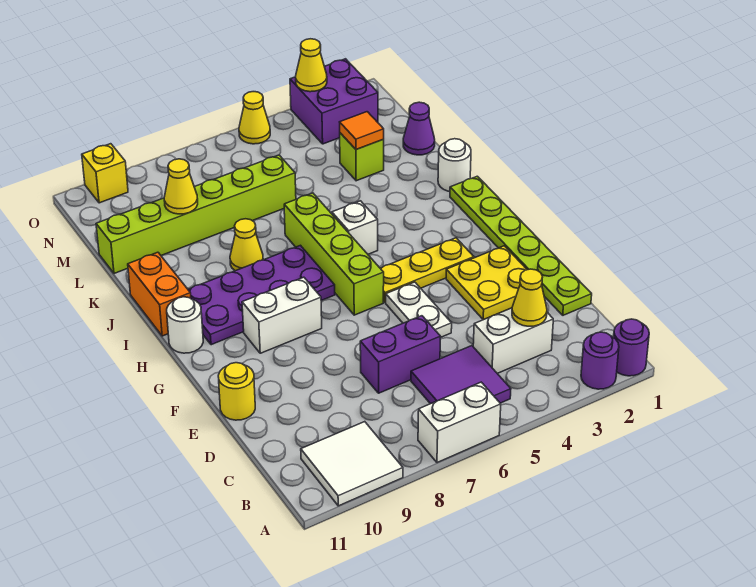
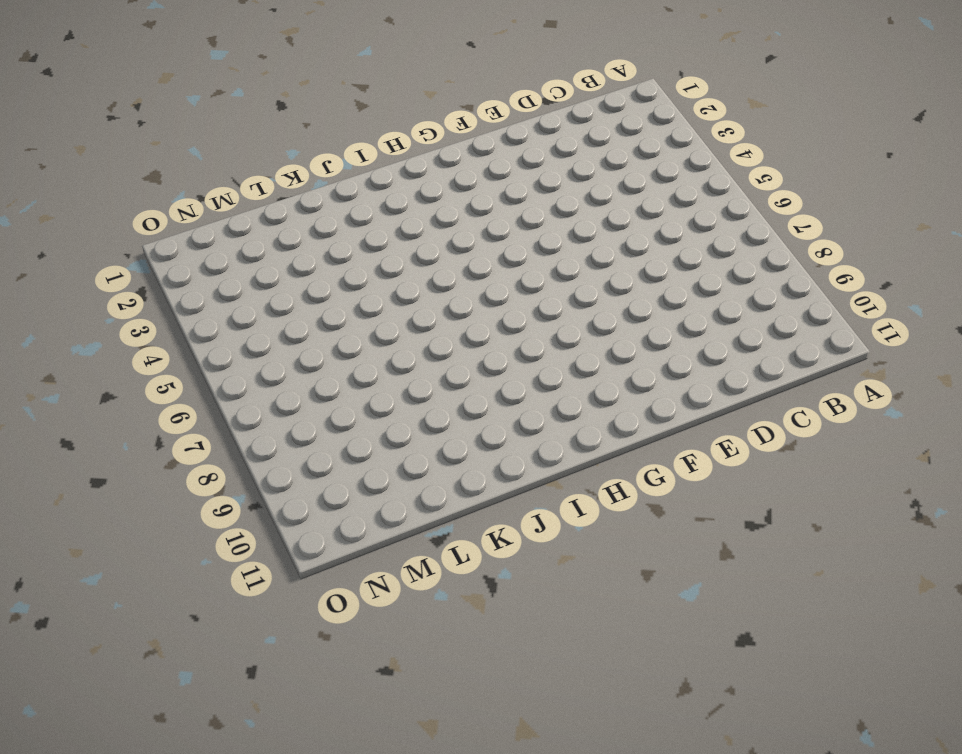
none -> purple round brick A1 level 1
none -> purple round brick A2 level 1
none -> white brick A6:A7 level 1
none -> white tile A9:B10 level 1

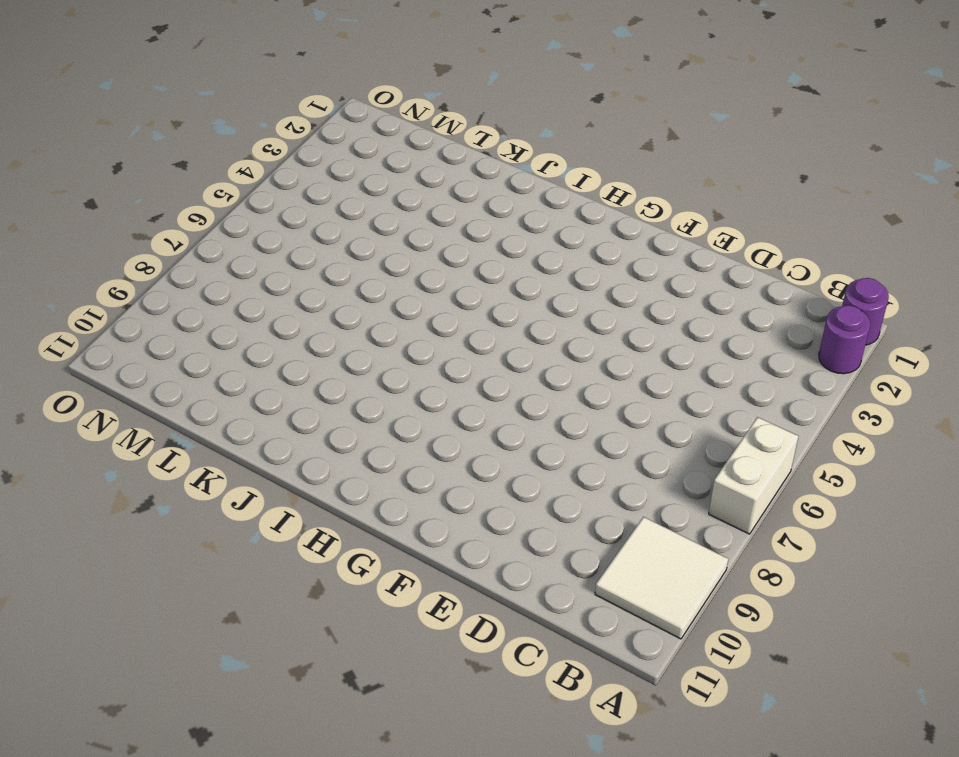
none -> purple tile B5:C6 level 1
none -> white brick C3:C4 level 1
none -> lime plate D1:I1 level 1
none -> purple brick D6:D7 level 1

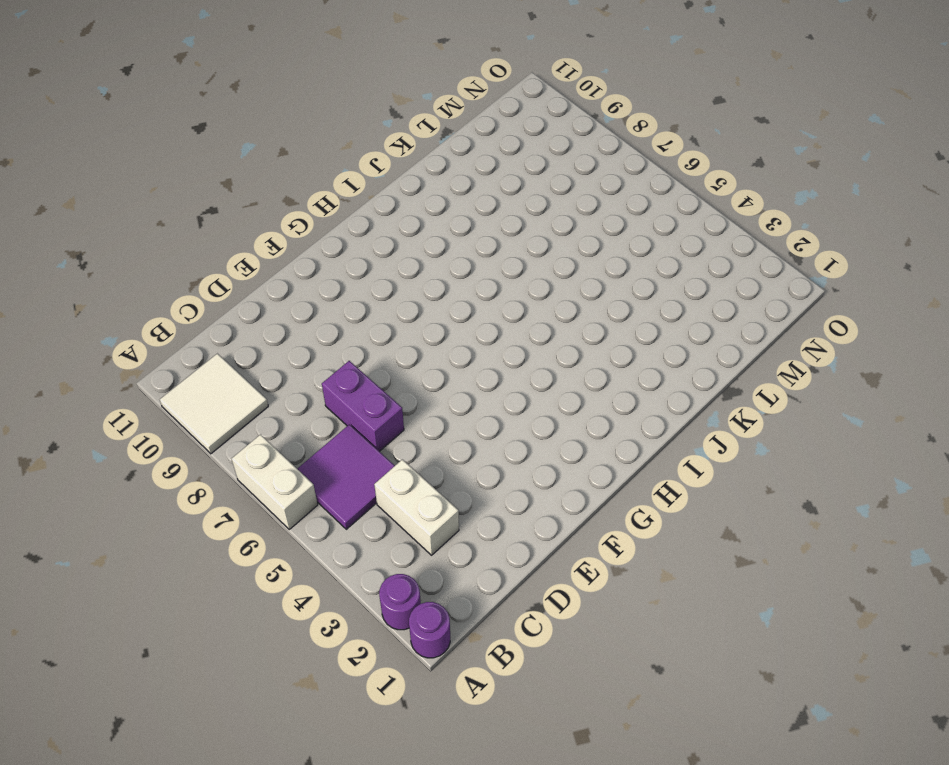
none -> lime plate D1:I1 level 1
none -> yellow plate E2:F3 level 1
none -> white plate E5:F5 level 1
none -> yellow round brick E11 level 1

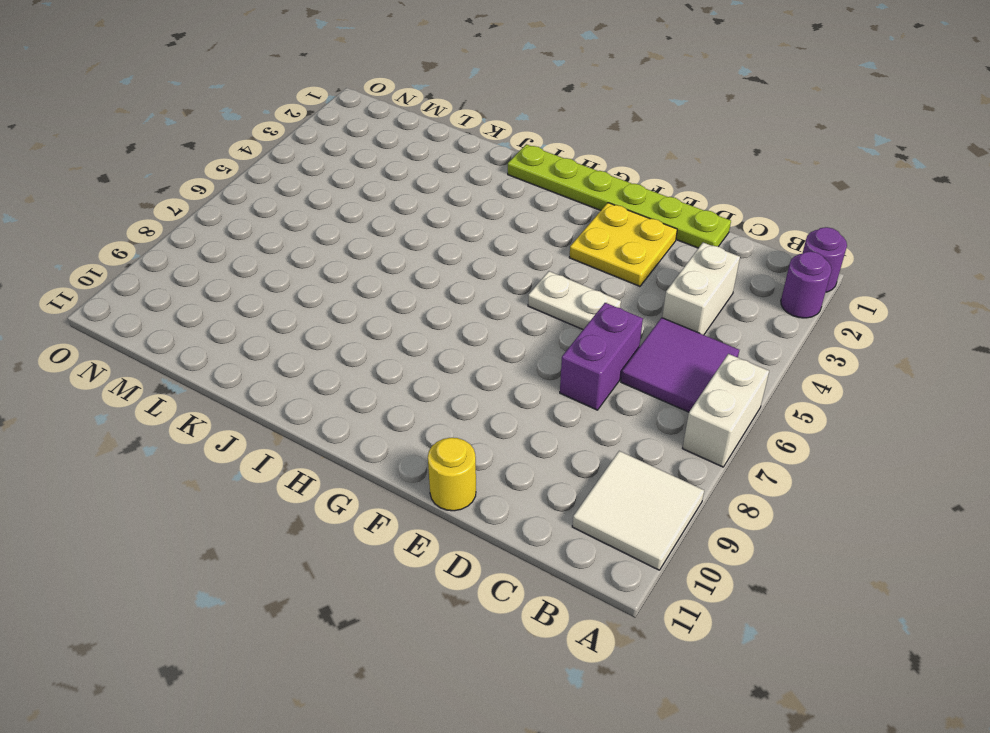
none -> yellow plate G3:G5 level 1
none -> lime brick G6:J6 level 1
none -> white brick G8:G9 level 1
none -> purple plate H7:I10 level 1

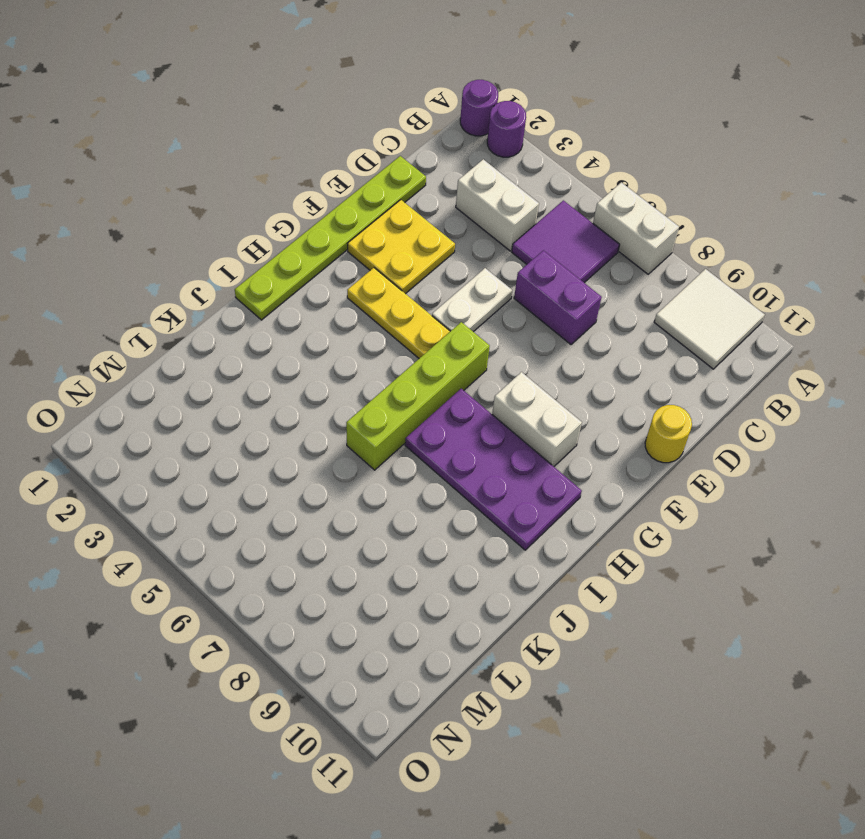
none -> white round brick H11 level 1
none -> white brick I5 level 1
none -> orange brick I11:J11 level 1
none -> white round brick J1 level 1

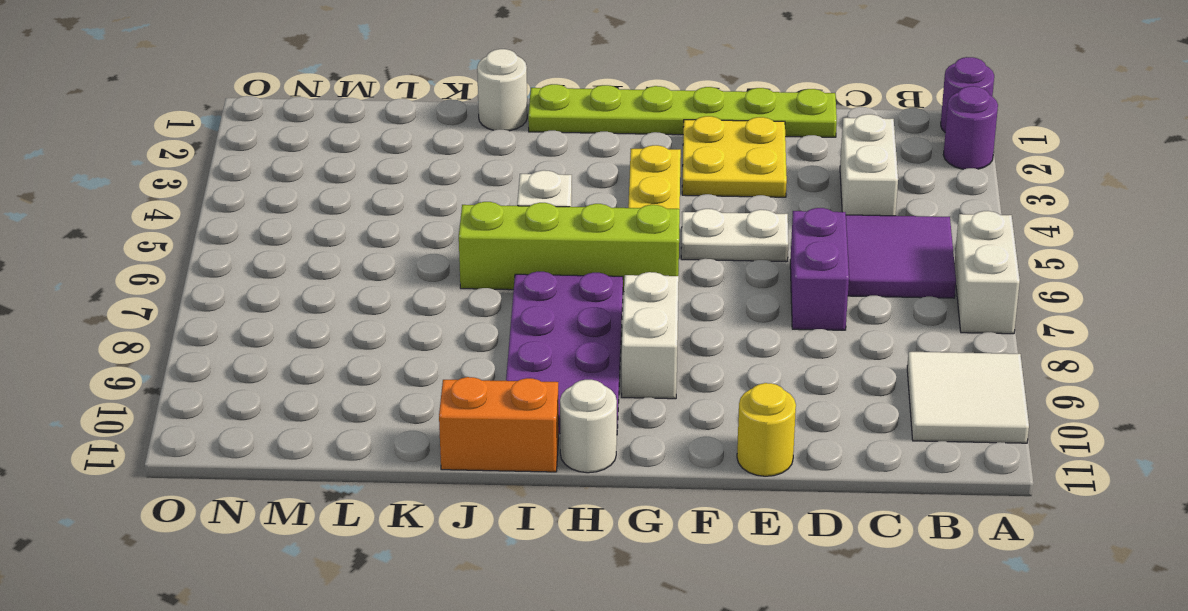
none -> yellow cone J8 level 1
none -> purple cone L1 level 1
none -> lime brick L3 level 1
none -> lime brick L6:L11 level 1

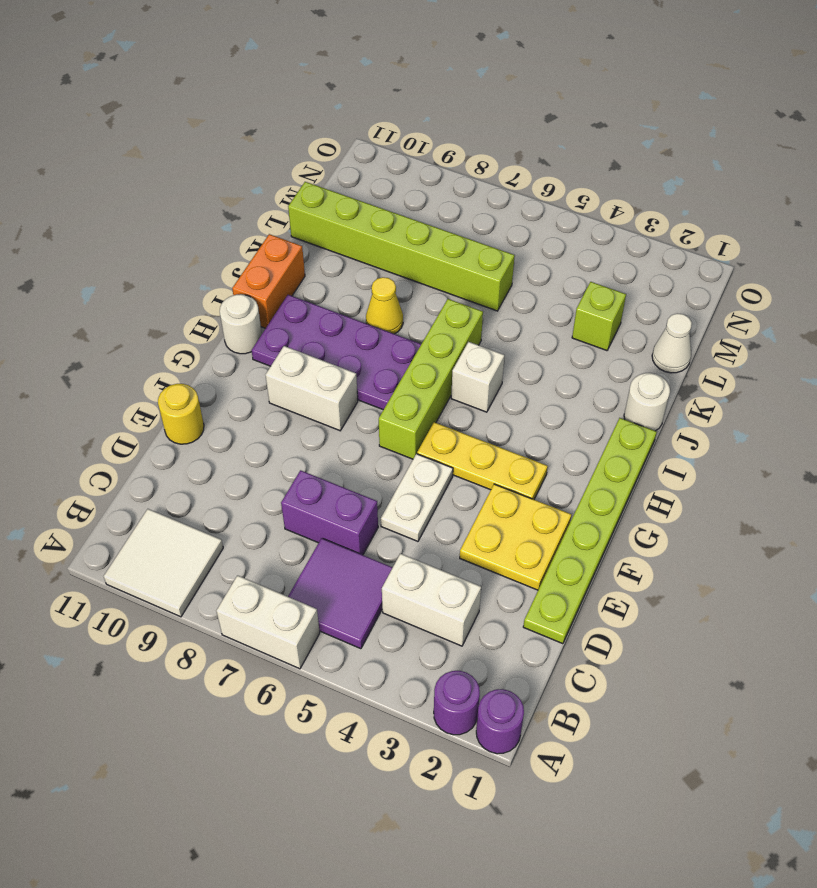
white cone L1 level 1 -> purple cone L1 level 1
none -> purple brick N2:O3 level 1
none -> yellow cone O5 level 1
none -> yellow brick O10 level 1
none -> yellow cone C3 level 2

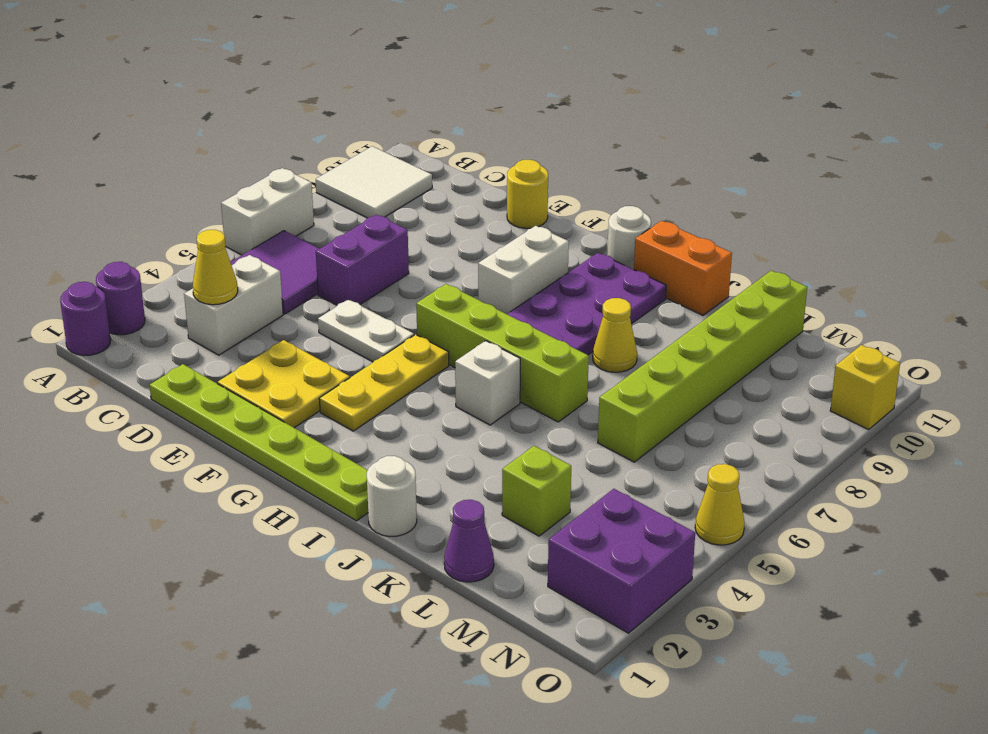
none -> orange tile L3 level 2
none -> yellow cone L9 level 2
none -> yellow cone O3 level 2

